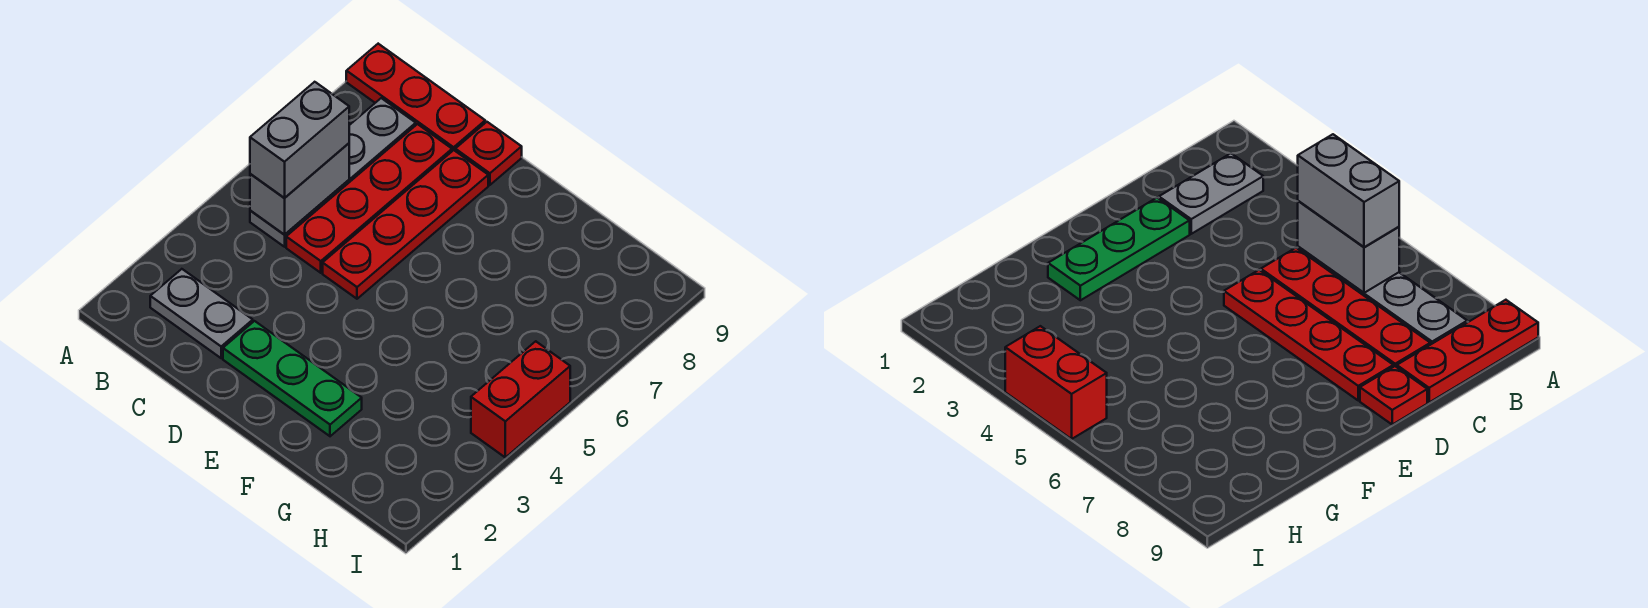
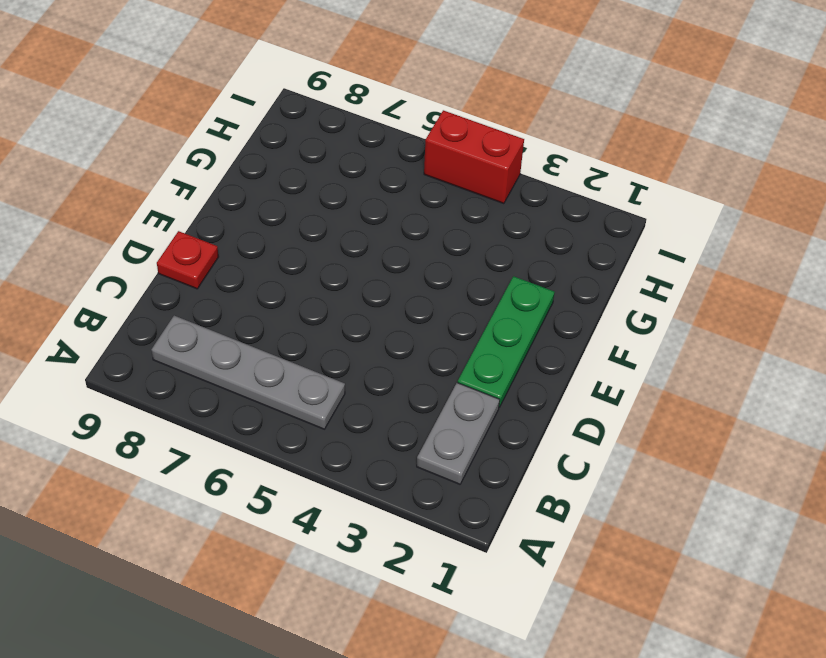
none -> red plate A9:C9 level 1
none -> red plate C5:C8 level 1

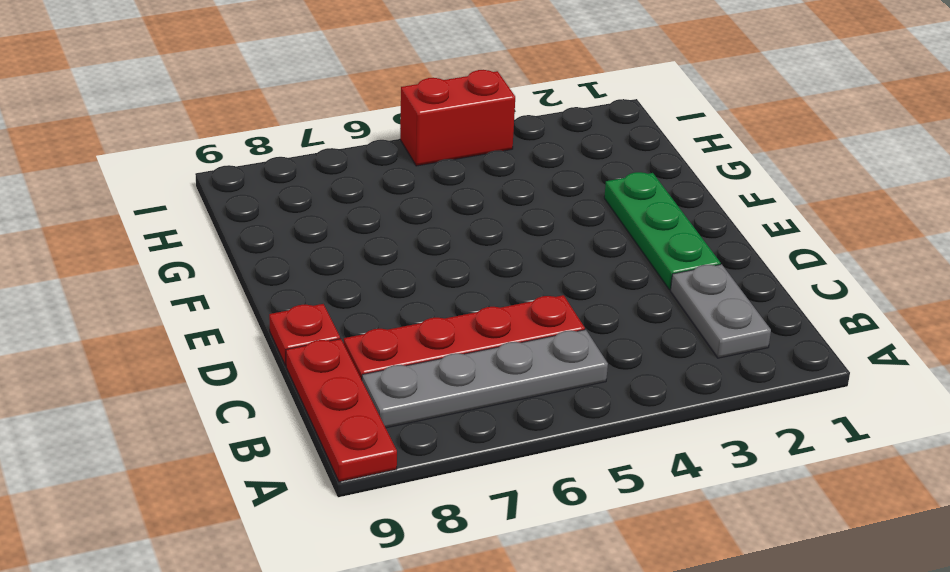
none -> red plate D5:D8 level 1
none -> grey brick B5:B6 level 2

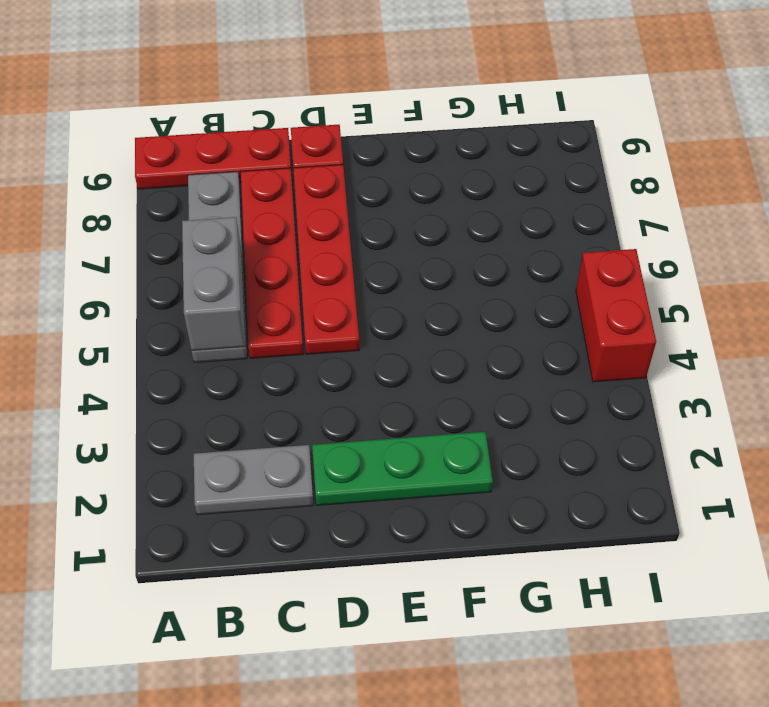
none -> grey brick B5:B6 level 3

